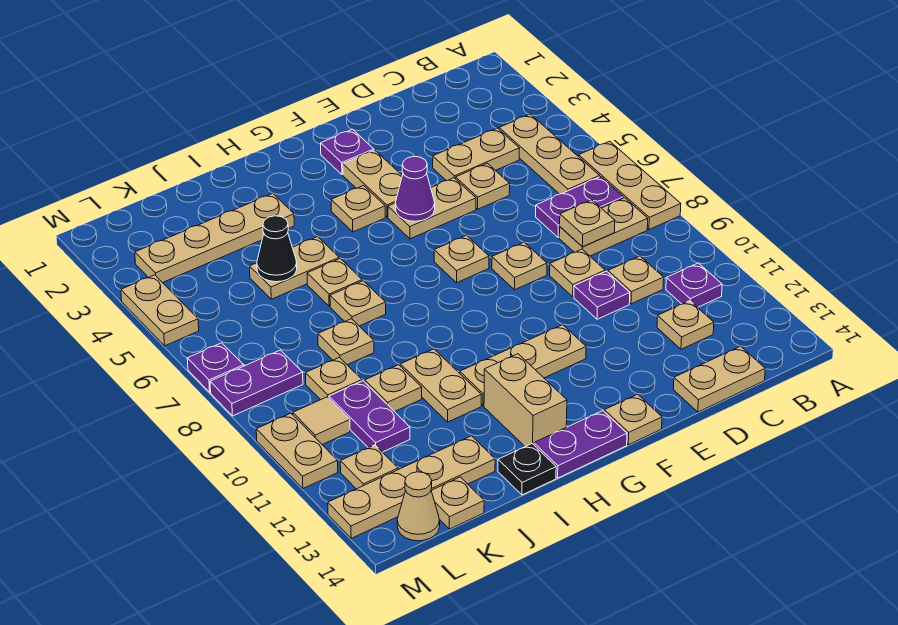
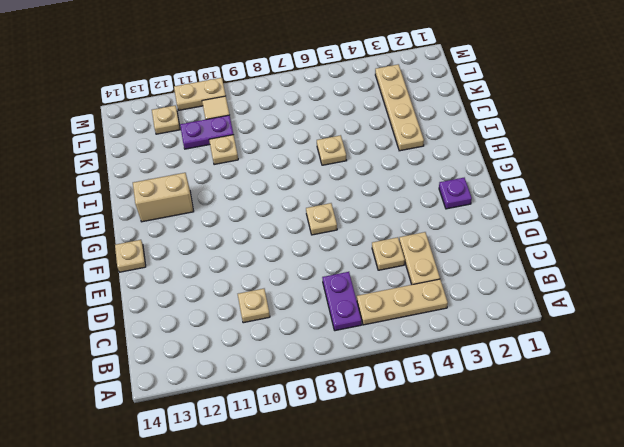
none -> tan plate A6:A8 level 1
none -> tan plate B8:C8 level 1
none -> purple plate B11 level 1
none -> tan plate C12 level 1

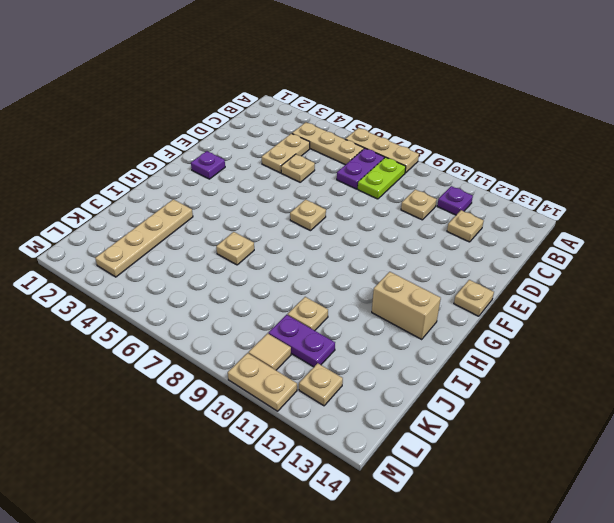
lime plate B8:C8 level 1 -> tan plate B8:C8 level 1
none -> tan plate C14:D14 level 1
none -> tan plate D9 level 1
none -> purple plate D10 level 1
none -> tan plate E5:F5 level 1

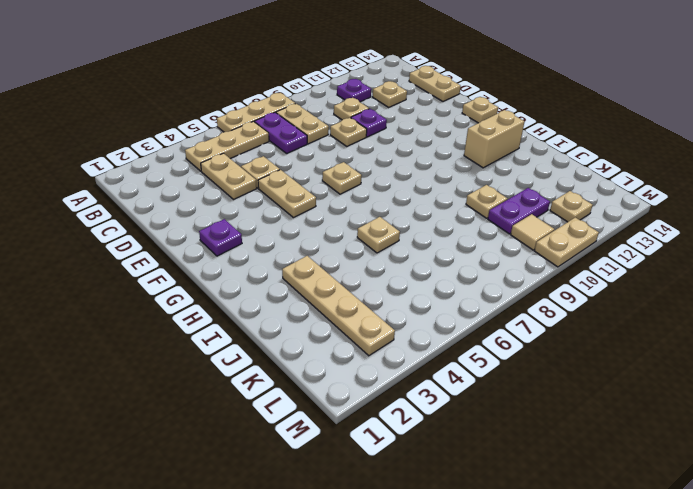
none -> tan plate E8 level 1
none -> tan plate F3:F4 level 1
none -> tan plate F11:H11 level 1
none -> tan plate G4 level 1

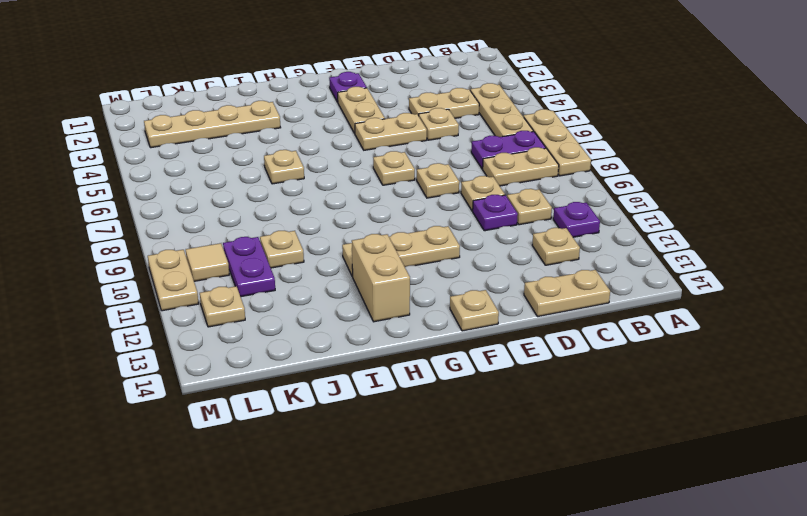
none -> tan plate G4 level 1
none -> purple plate G14:H14 level 1
none -> tan plate I5:J5 level 1
none -> tan plate I7 level 1

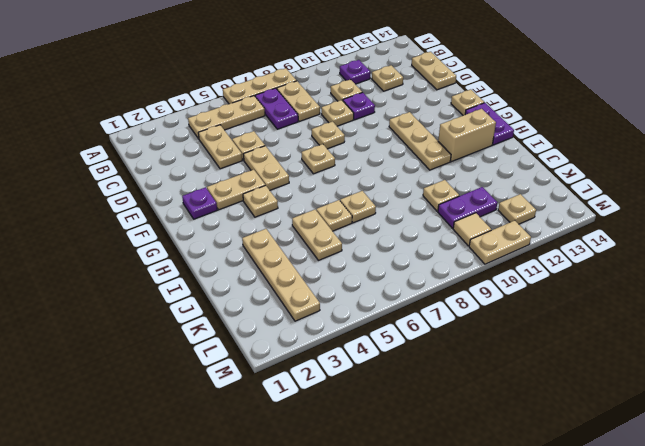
none -> tan plate I10:I11 level 1
none -> black plate I14 level 1
none -> tan plate J8 level 1
none -> tan plate J13:M13 level 1

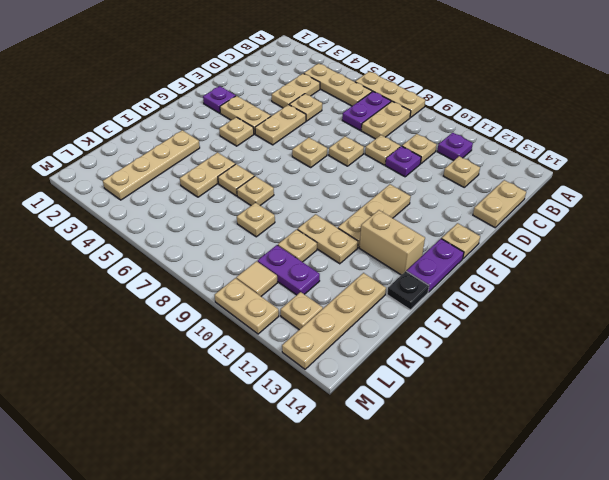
none -> tan plate K9 level 1
none -> tan plate K14 level 1
none -> purple plate L8:M8 level 1
none -> tan cone L14 level 1

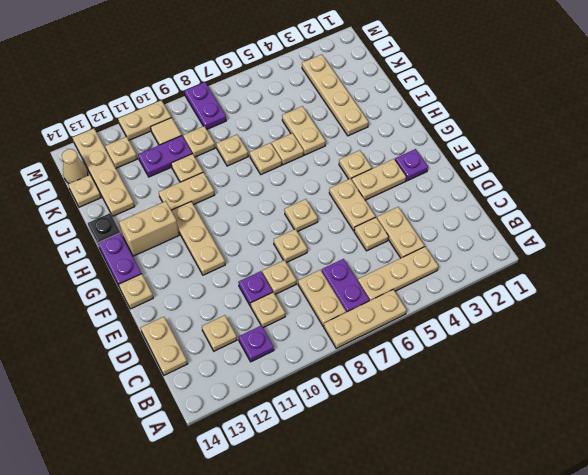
none -> tan plate M4:M5 level 1
none -> purple plate M7 level 1
none -> tan plate C8 level 2
none -> purple cone F5 level 2

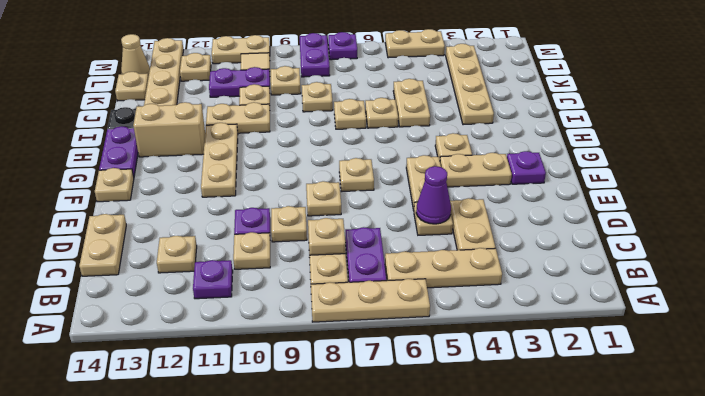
purple cone D5 level 2 -> purple cone F5 level 2
none -> black cone J5 level 2

